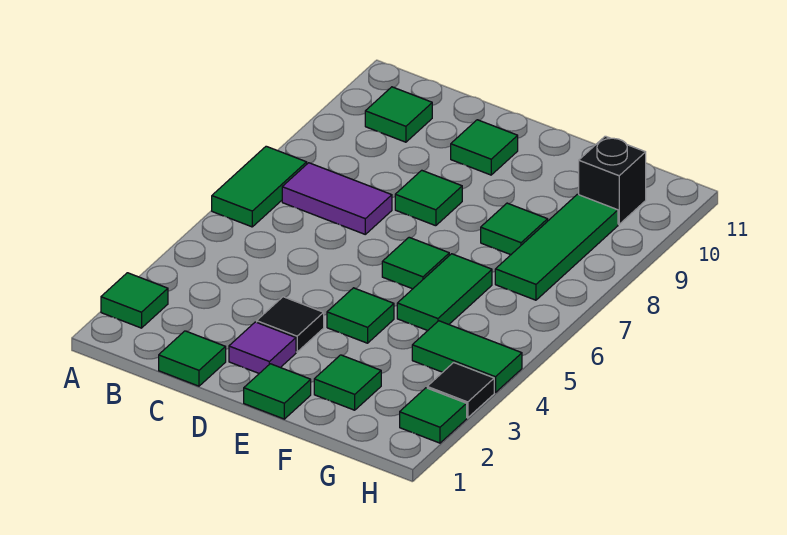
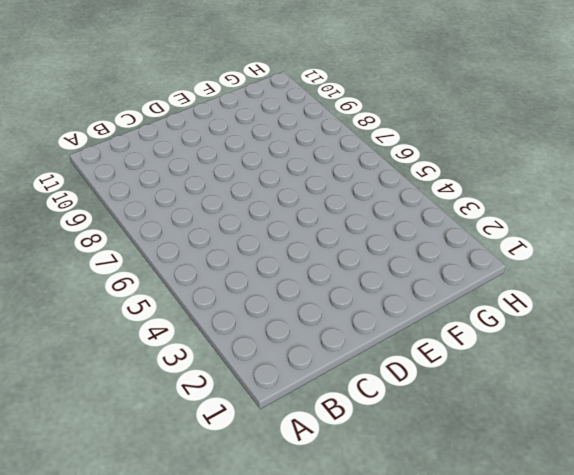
none -> green tile A2 level 1
none -> green tile A6:A7 level 1
none -> purple tile B7:C7 level 1

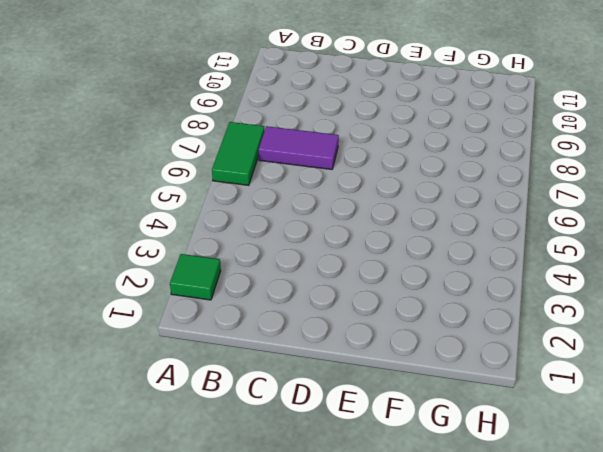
none -> green tile B10 level 1
none -> green tile C1 level 1
none -> purple tile D2 level 1

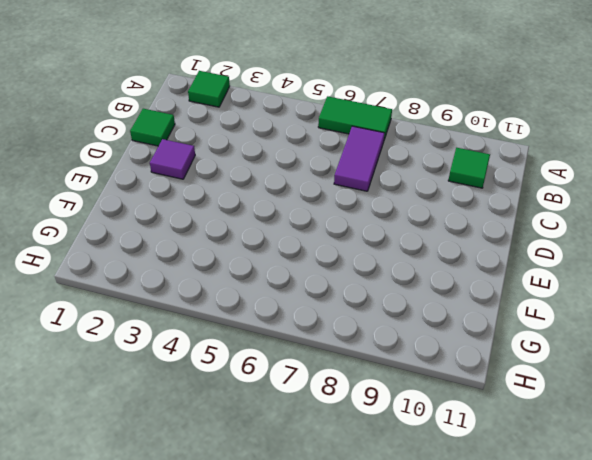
none -> black tile D3 level 1
none -> green tile D8 level 1
none -> green tile D10 level 1

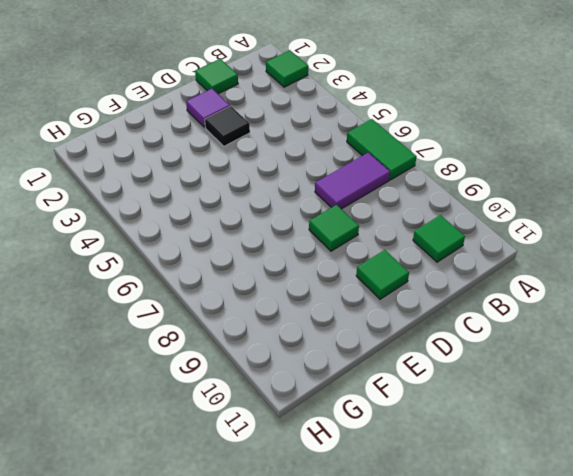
none -> green tile E1 level 1
none -> green tile E4 level 1
none -> green tile E6 level 1

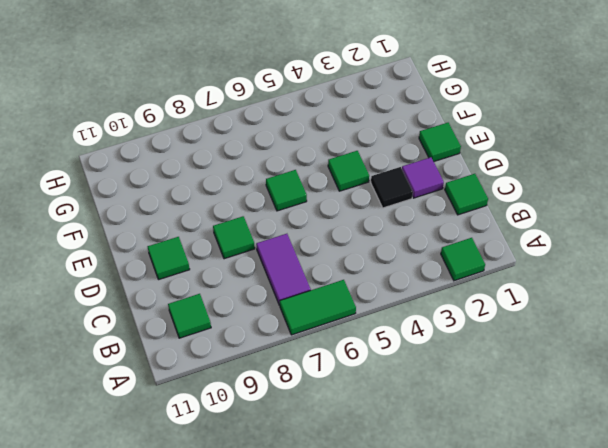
none -> green tile F2 level 1
none -> green tile F5:F6 level 1
none -> green tile F8 level 1

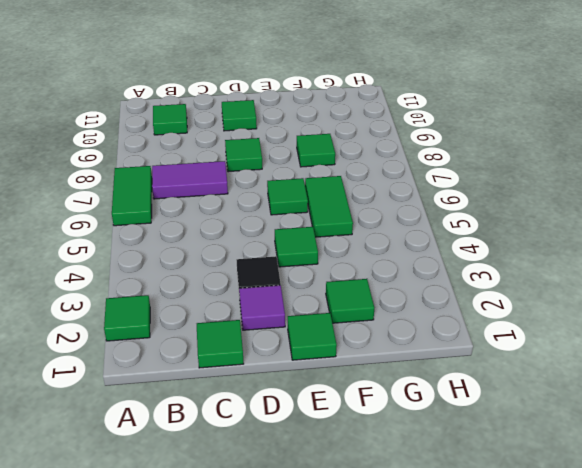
none -> green tile G4:H4 level 1
none -> green tile G7:G9 level 1
none -> black brick G10 level 1

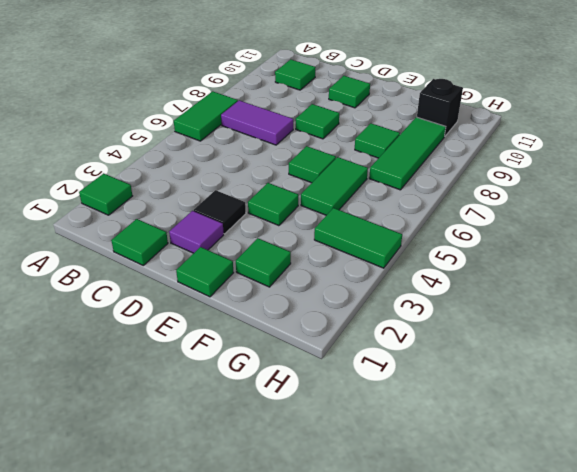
none -> green tile H2 level 1
none -> black tile H3 level 1

